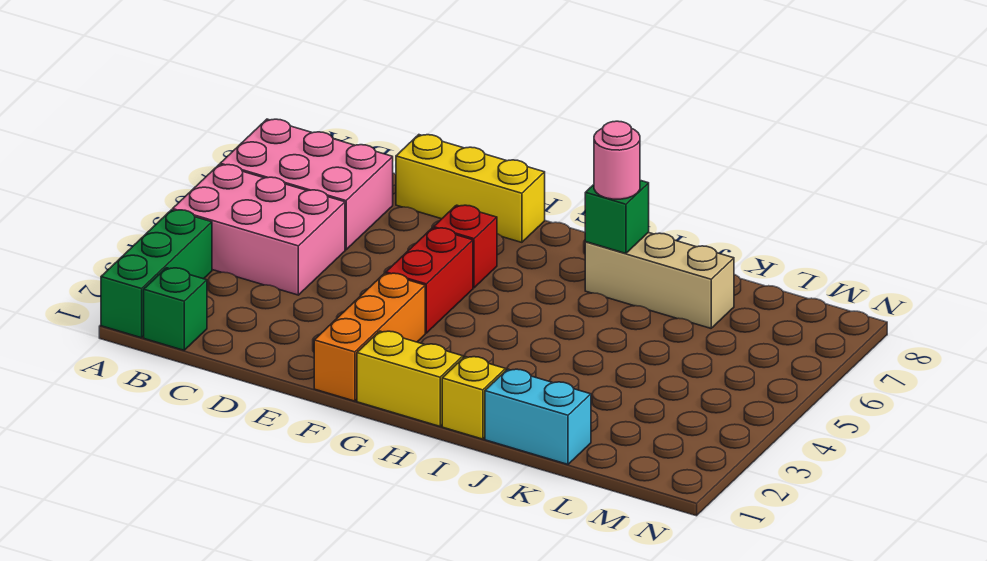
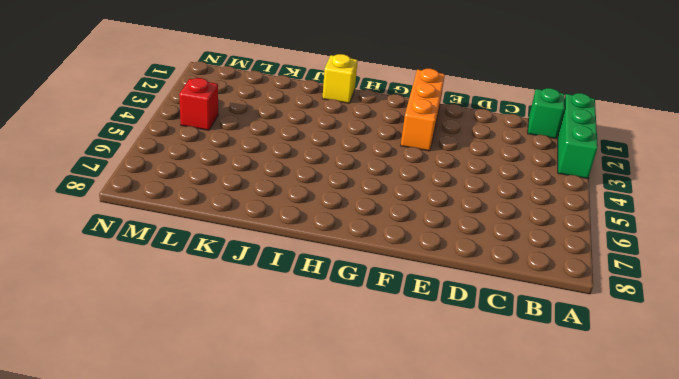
red brick M4 level 1 -> red brick F6 level 1
none -> pink brick A4:C5 level 1
none -> pink brick A6:C7 level 1
none -> yellow brick D8:F8 level 1

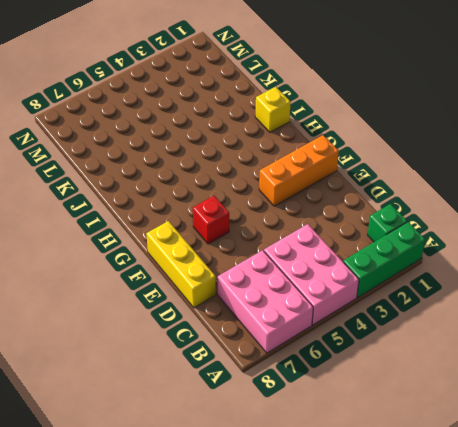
none -> red brick F4:F5 level 1
none -> yellow brick G1:H1 level 1
none -> tan brick I7:K7 level 1

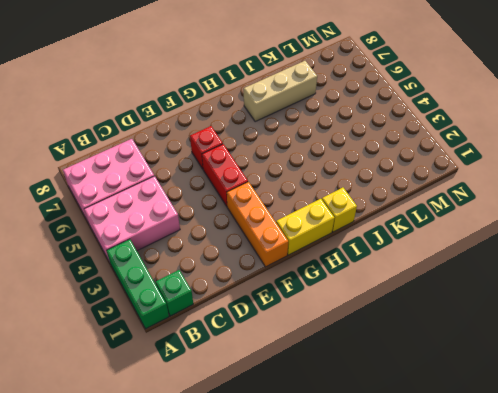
none -> yellow brick D8:F8 level 1
none -> cyan brick J1:K1 level 1
none -> green brick I7 level 2

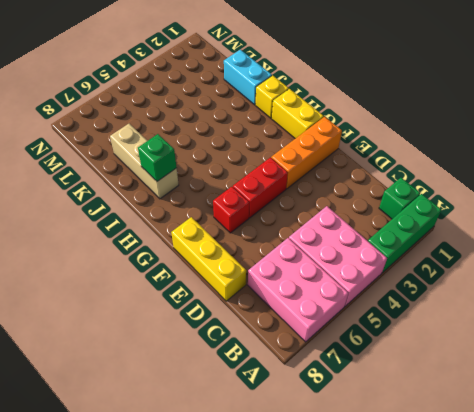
none -> pink round brick I7 level 3

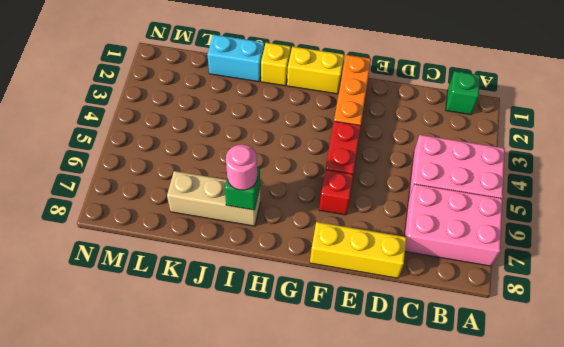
none -> green brick A1:A3 level 1

